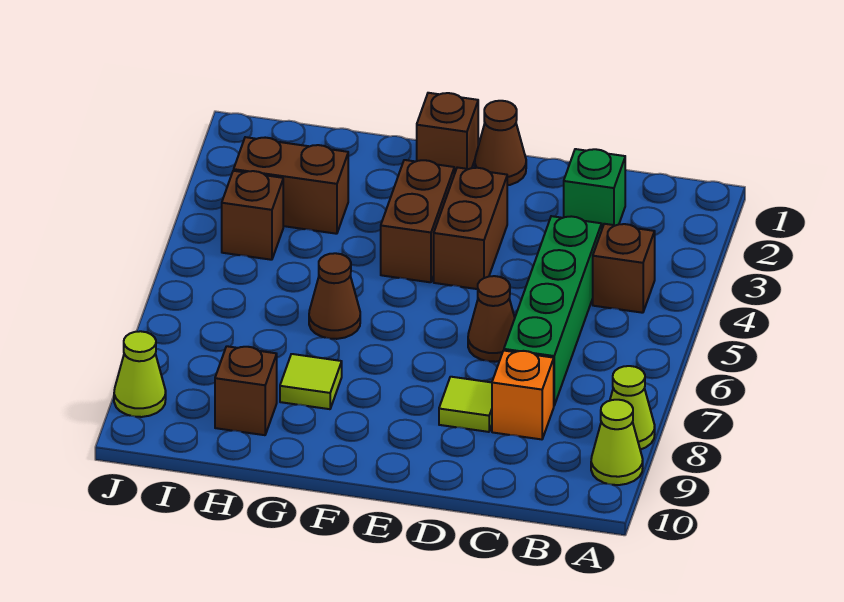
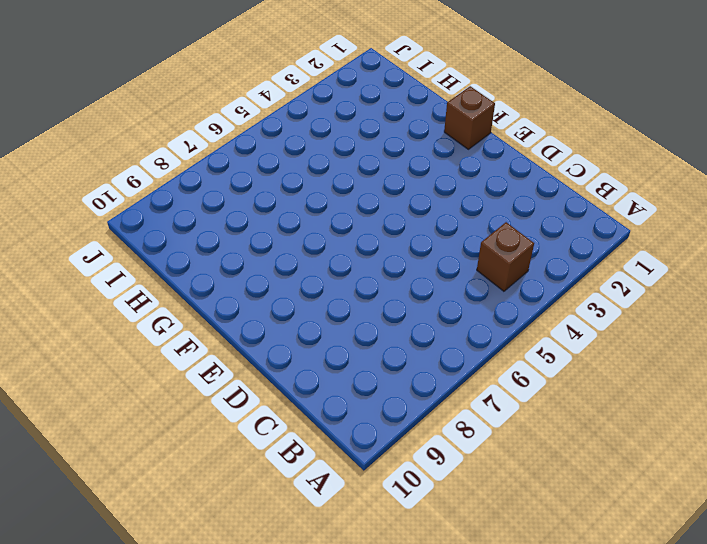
none -> lime cone A8 level 1
none -> lime cone A9 level 1
none -> green brick C2 level 1

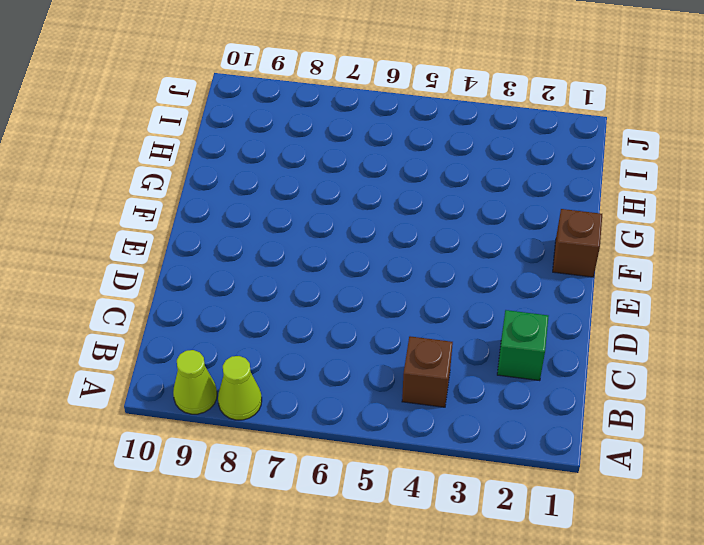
none -> green brick C4:C7 level 1
none -> orange brick C8 level 1
none -> brown cone D6 level 1

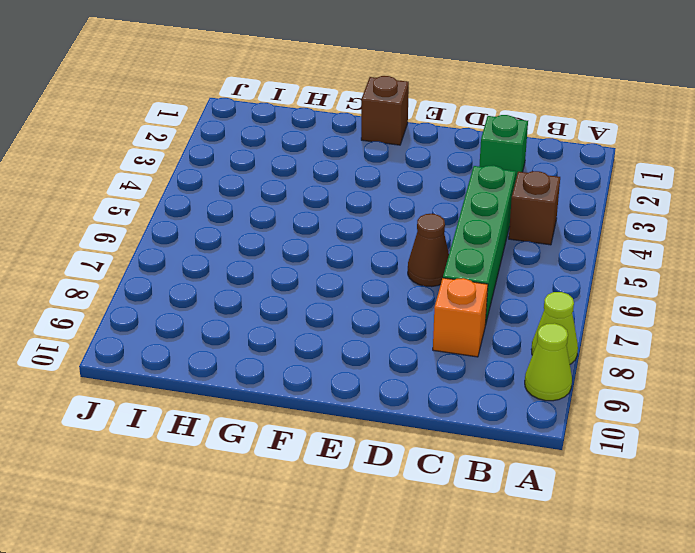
none -> lime tile D8 level 1
none -> brown cone E1 level 1
none -> brown brick E3:E4 level 1

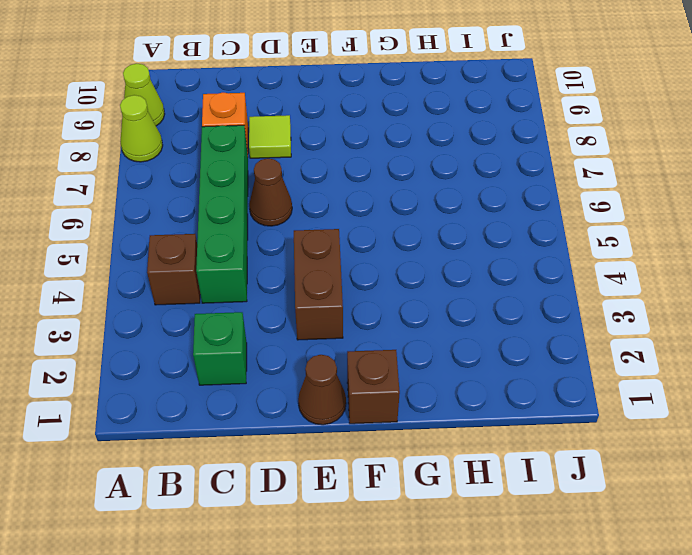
none -> brown brick F3:F4 level 1
none -> brown cone G6 level 1
none -> lime tile G8 level 1

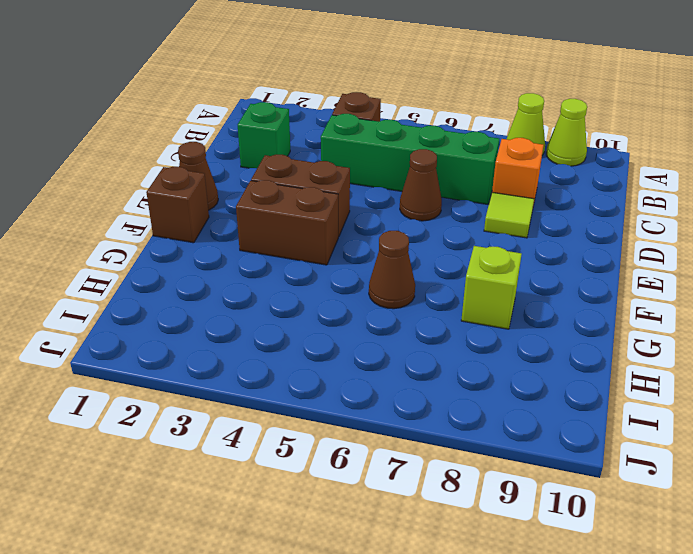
lime brick G8 level 1 -> lime tile G8 level 1
none -> brown brick H3:I3 level 1
none -> brown brick H9 level 1
none -> brown brick I4 level 1

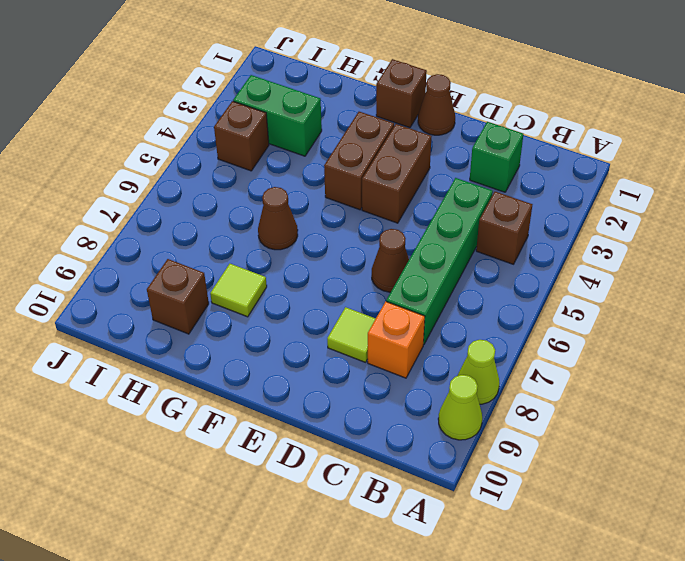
green brick H3:I3 level 1 -> brown brick H3:I3 level 1
none -> lime cone J9 level 1

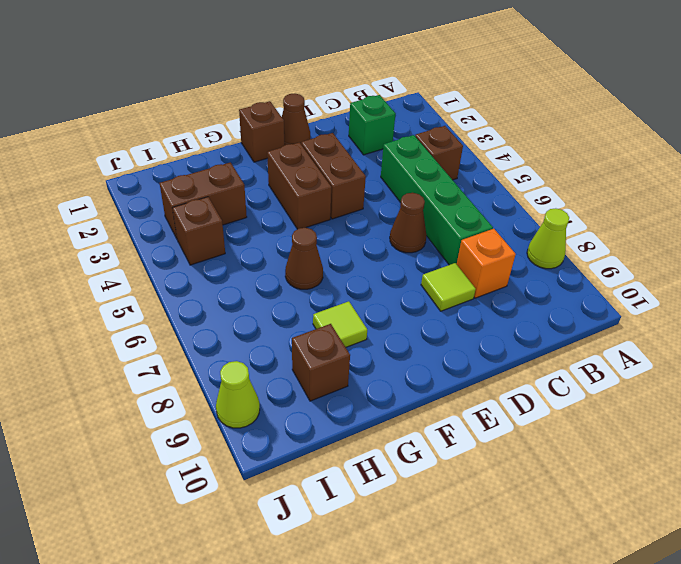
none -> lime cone A9 level 1

